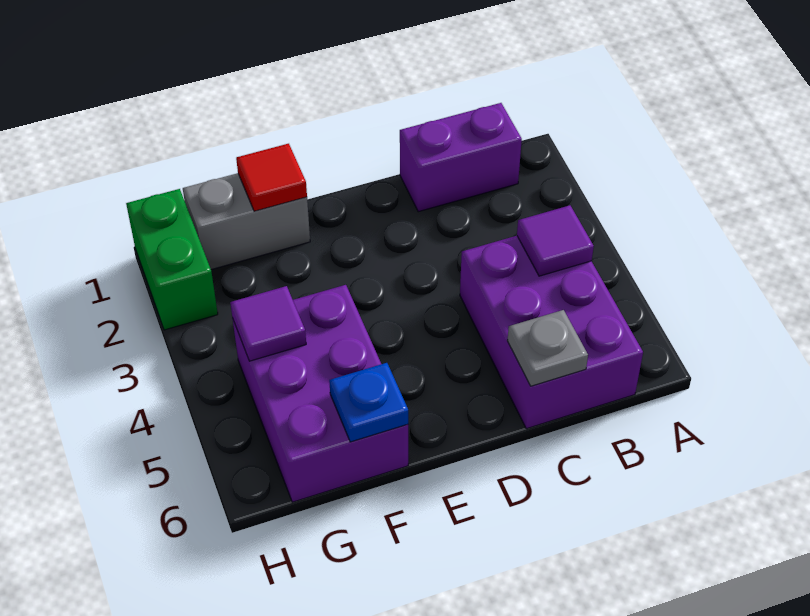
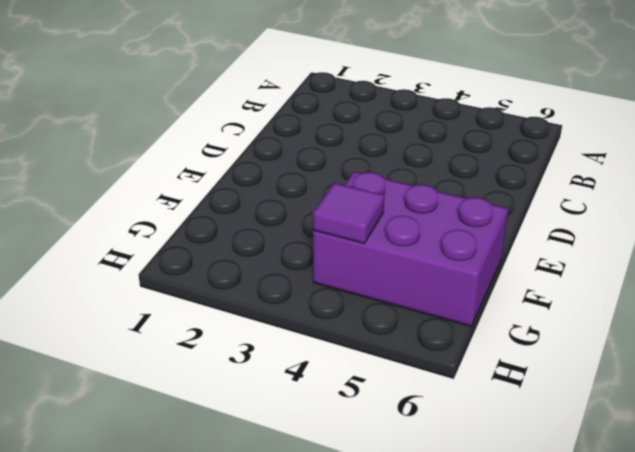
none -> purple brick B1:C1 level 1
none -> purple brick B4:C6 level 1

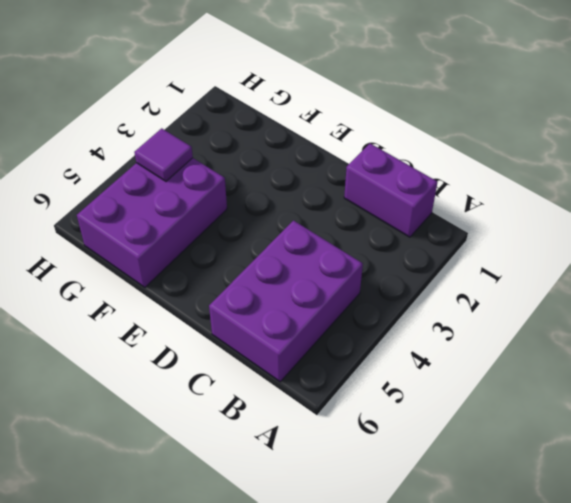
none -> grey brick F1:G1 level 1
none -> green brick H1:H2 level 1

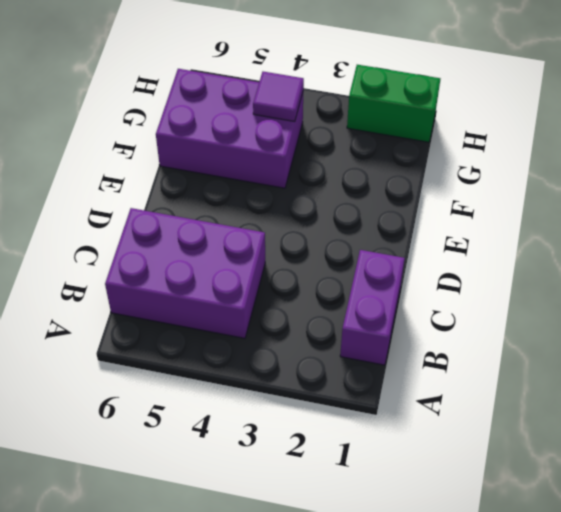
none -> grey brick F1:G1 level 1
none -> purple tile B4 level 2

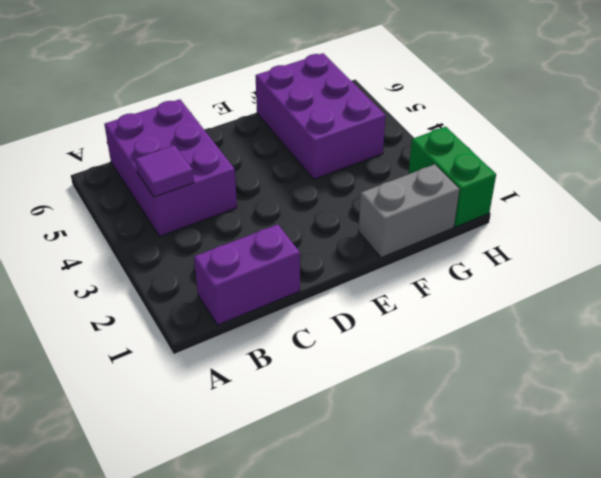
none -> grey plate C6 level 2
none -> red tile F1 level 2

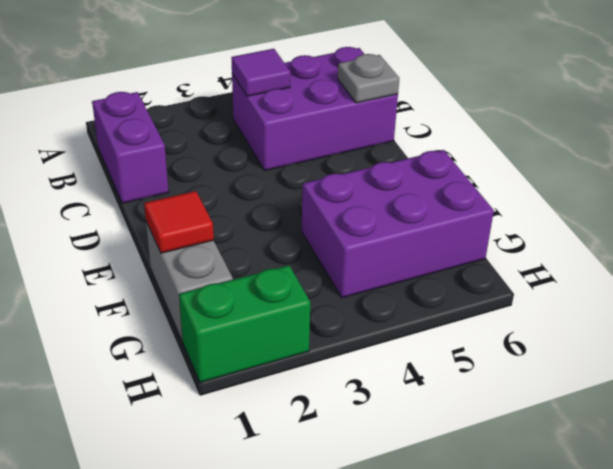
none -> blue plate F6 level 2
none -> purple tile G4 level 2

